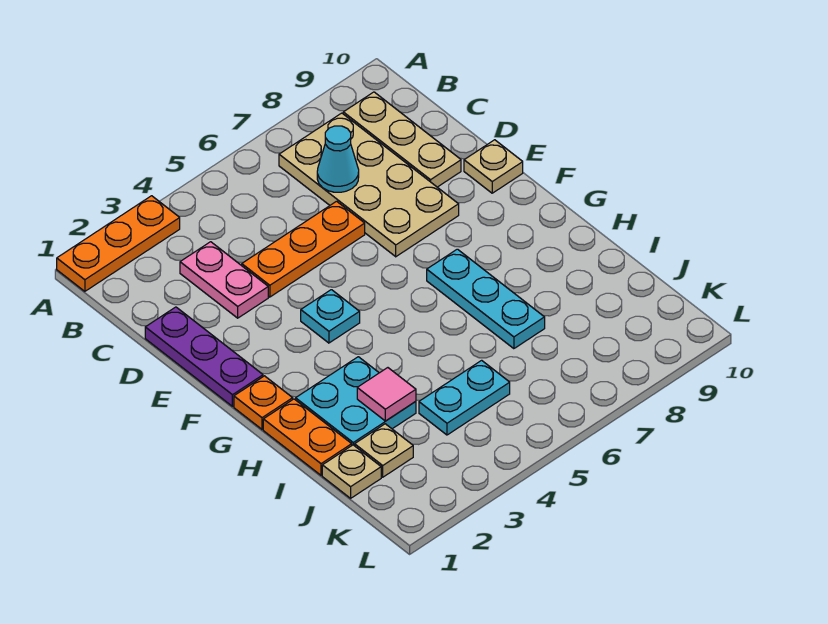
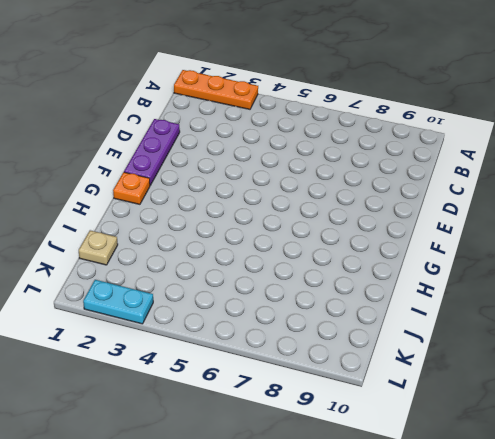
cyan plate L2:L3 level 1 -> cyan plate J4:J5 level 1
none -> tan plate B7:E8 level 1
none -> tan plate B9:D9 level 1
none -> pink plate C3:D3 level 1

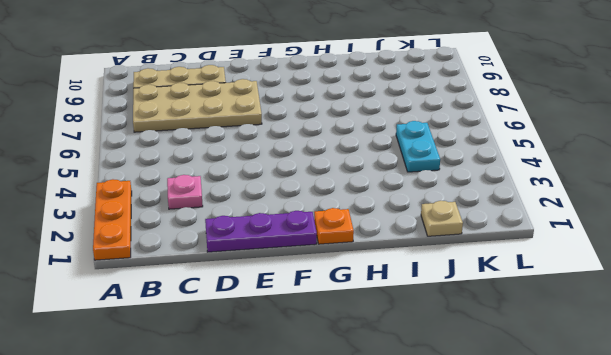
pink plate C3 level 1 -> pink plate C3:D3 level 1
none -> orange plate D4:D6 level 1
none -> tan plate E10 level 1
none -> cyan plate F4 level 1

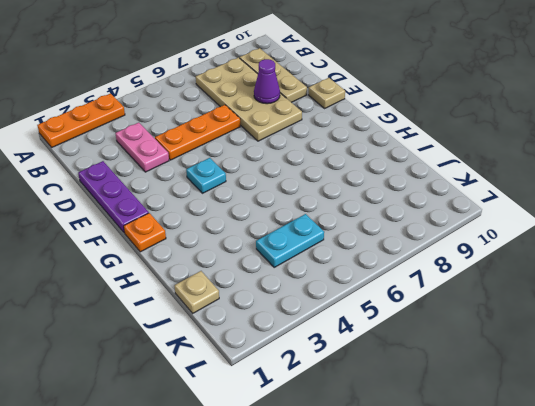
purple cone D8 level 2 -> none
none -> cyan plate G7:I7 level 1
none -> orange plate H1:I1 level 1
none -> cyan plate H2:I3 level 1

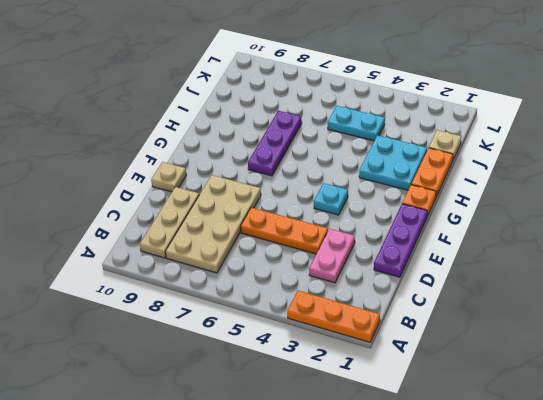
purple plate G7:I7 level 1 -> cyan plate G7:I7 level 1
none -> tan plate J2 level 1
none -> cyan cone C7 level 2
none -> pink tile I3 level 2

